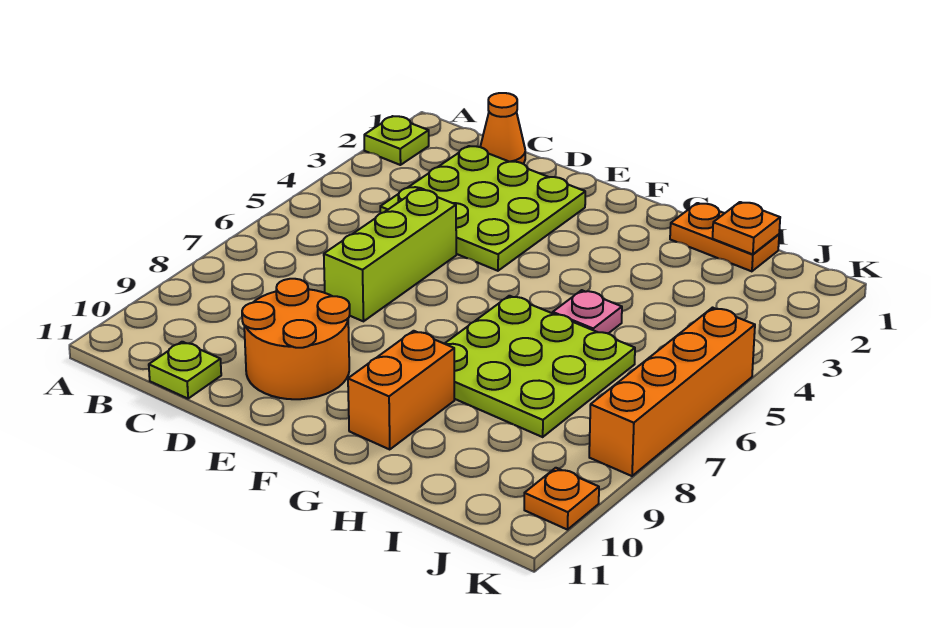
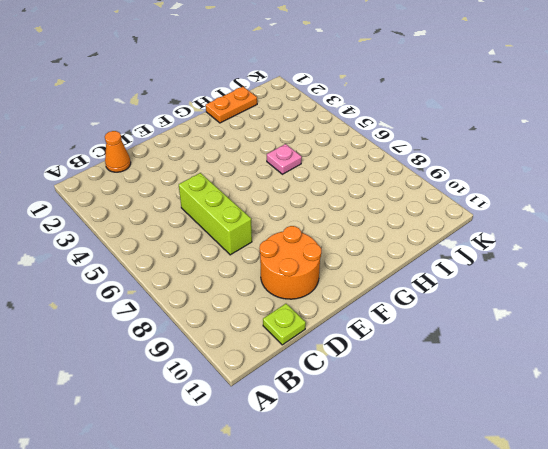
none -> lime plate A2 level 1
none -> lime plate C2:E4 level 1
none -> lime plate G6:I8 level 1

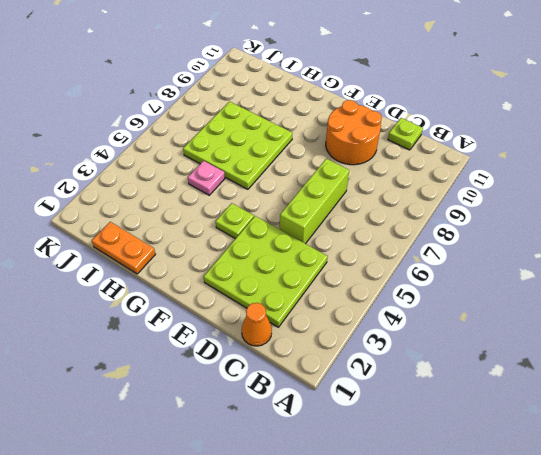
lime plate F4 level 1 -> lime plate A2 level 1
none -> orange brick G9:G10 level 1
none -> orange brick K5:K8 level 1
none -> orange plate K10 level 1

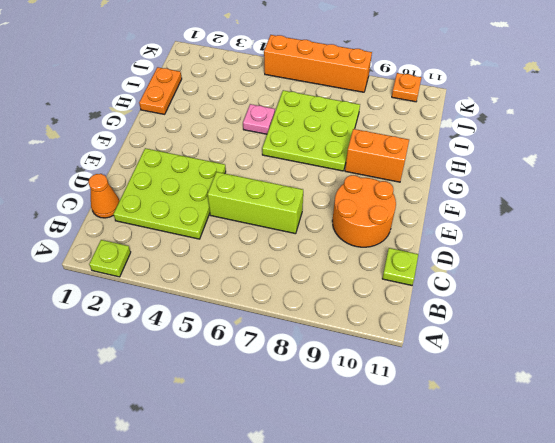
none -> orange plate I1 level 2

